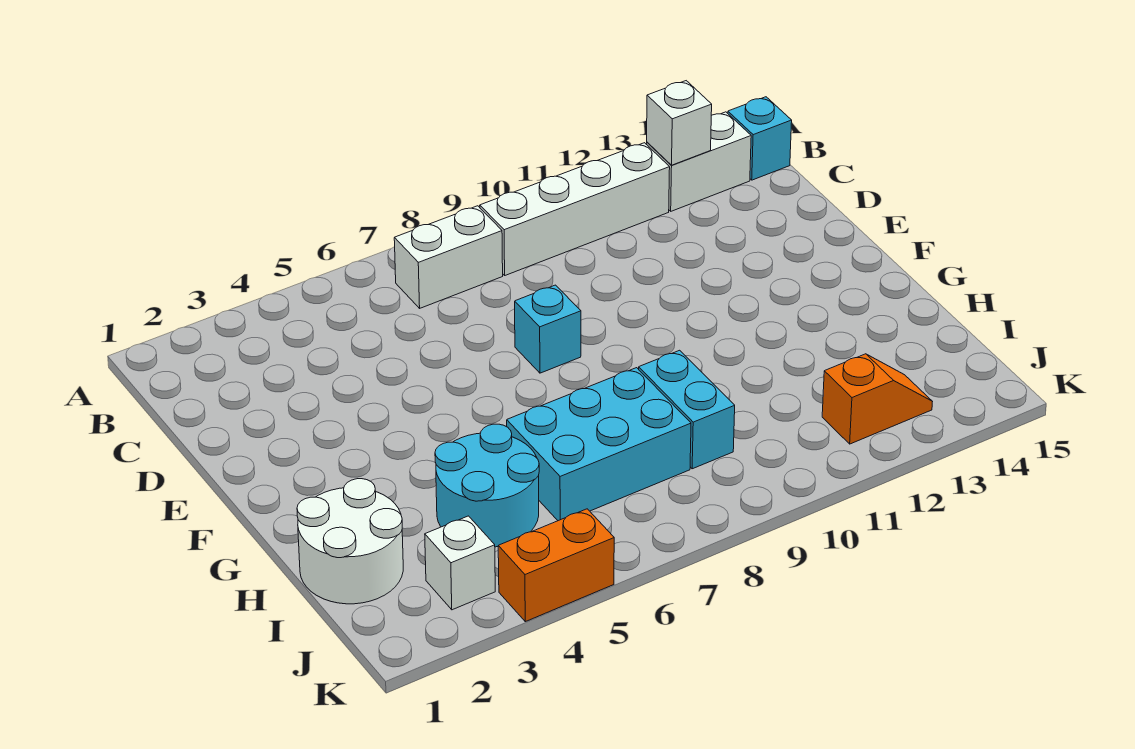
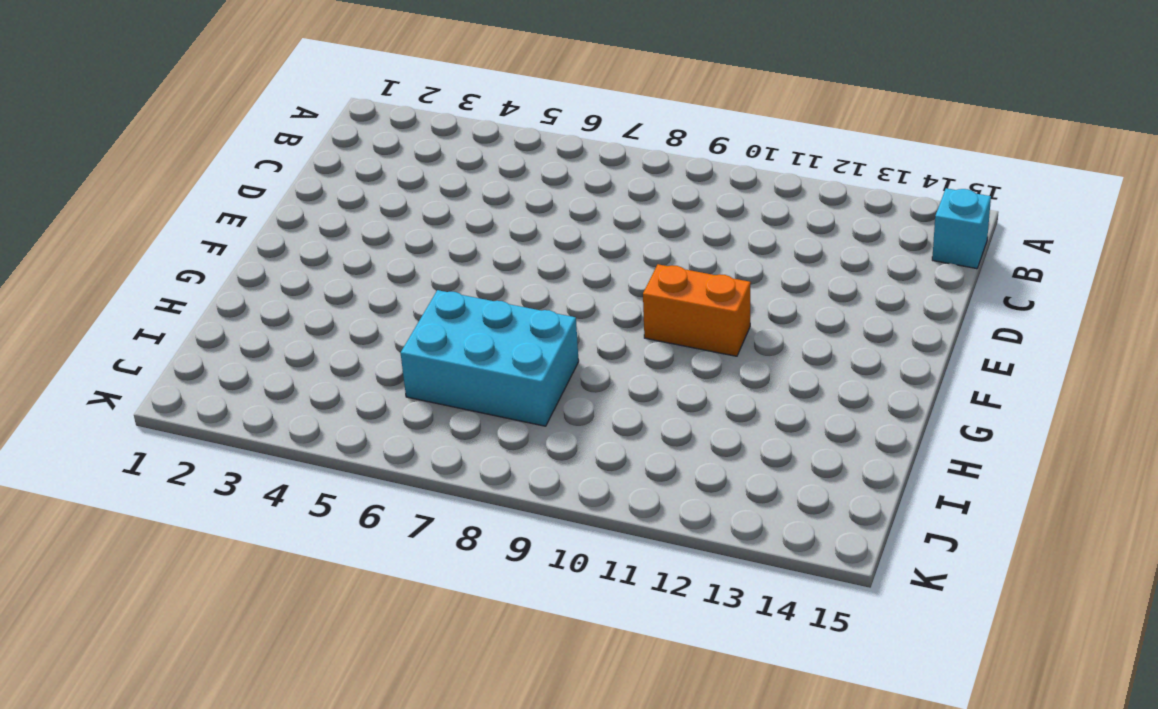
orange brick F10:F11 level 1 -> orange brick K4:K5 level 1
none -> white brick B7:B8 level 1
none -> white brick B9:B12 level 1
none -> white brick B13:B14 level 1

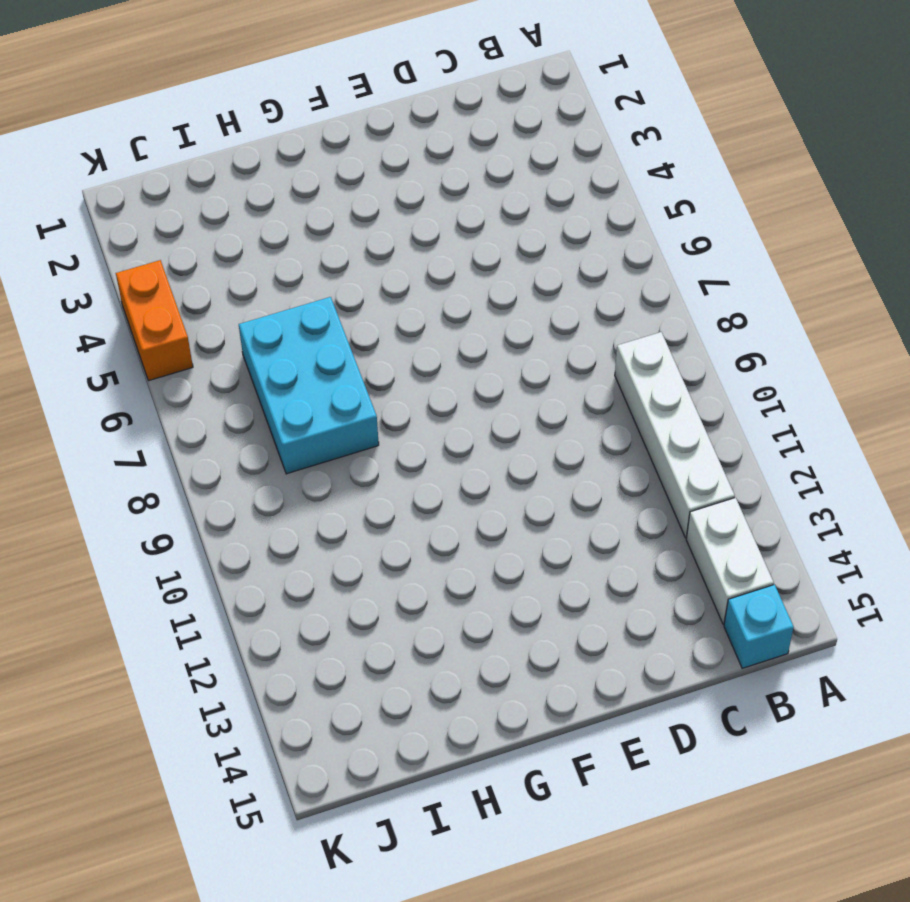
none -> white brick B7:B8 level 1
none -> cyan brick E8 level 1
none -> white round brick H1:I2 level 1

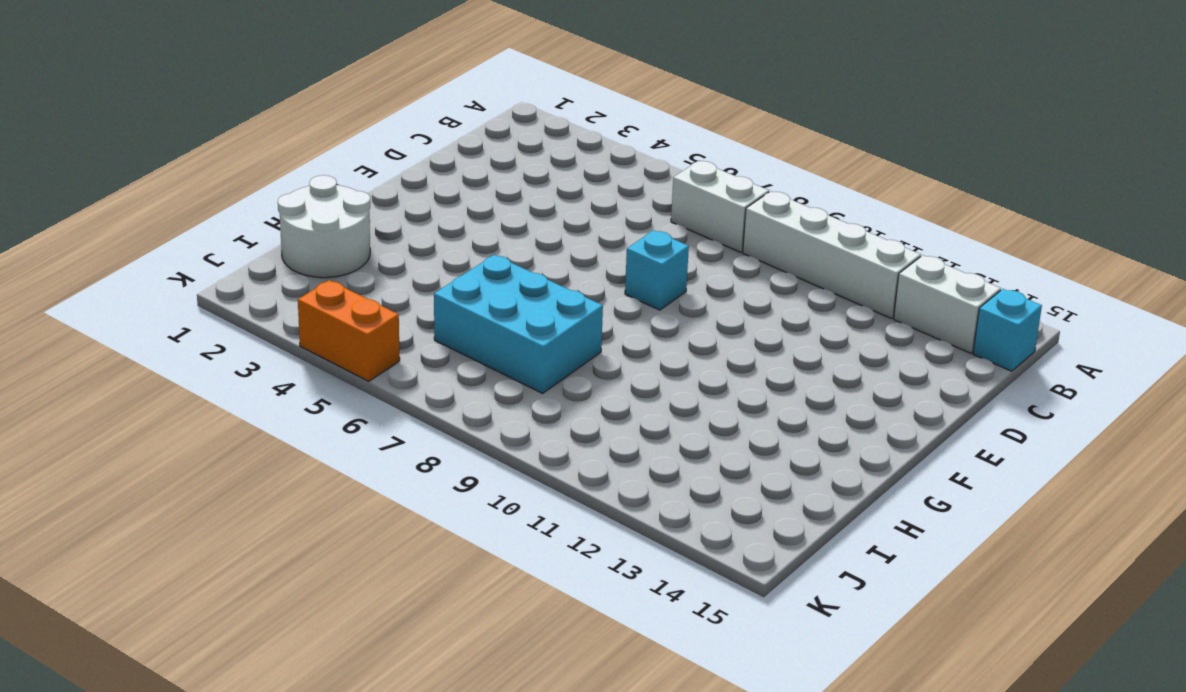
none -> cyan round brick H4:I5 level 1
none -> cyan brick H9:I9 level 1
none -> white brick J3 level 1

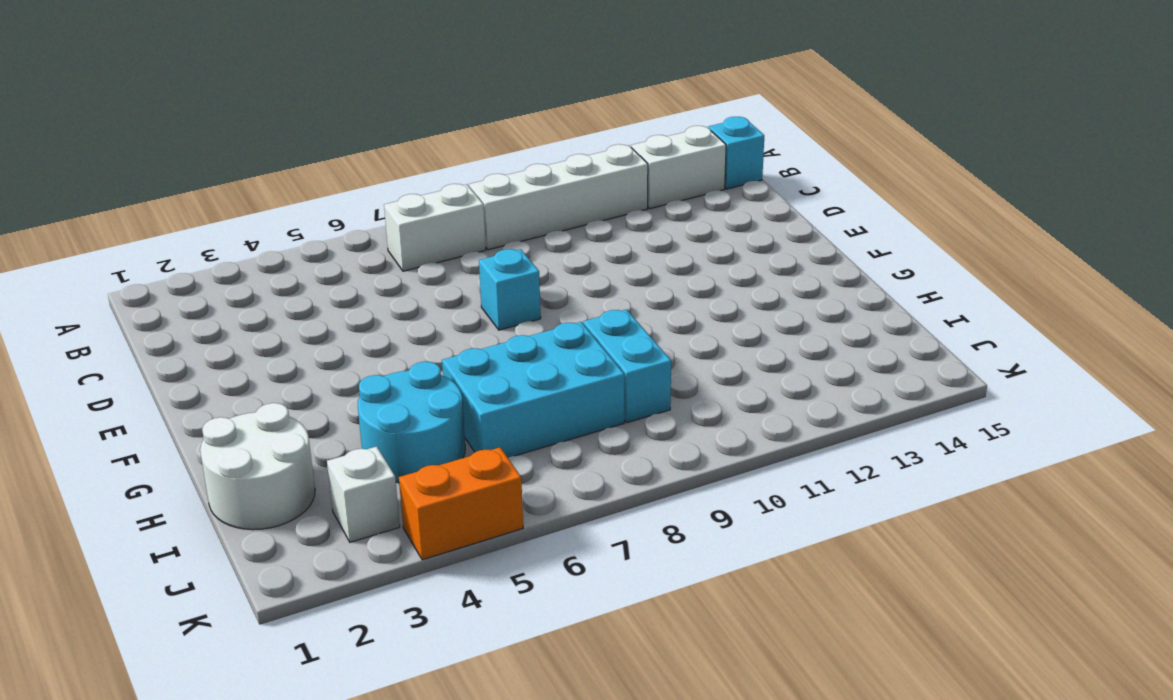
none -> orange slope J12:J13 level 1 top 12
none -> white brick B13 level 2

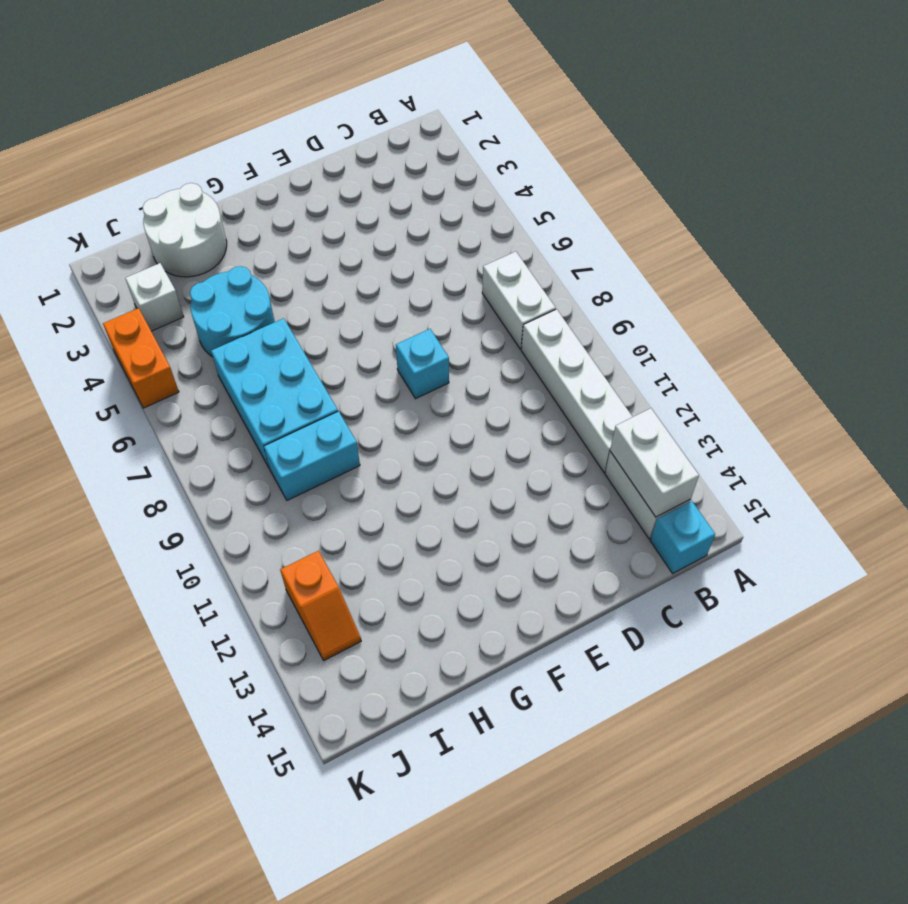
white brick B13:B14 level 2 -> white brick B13 level 2

